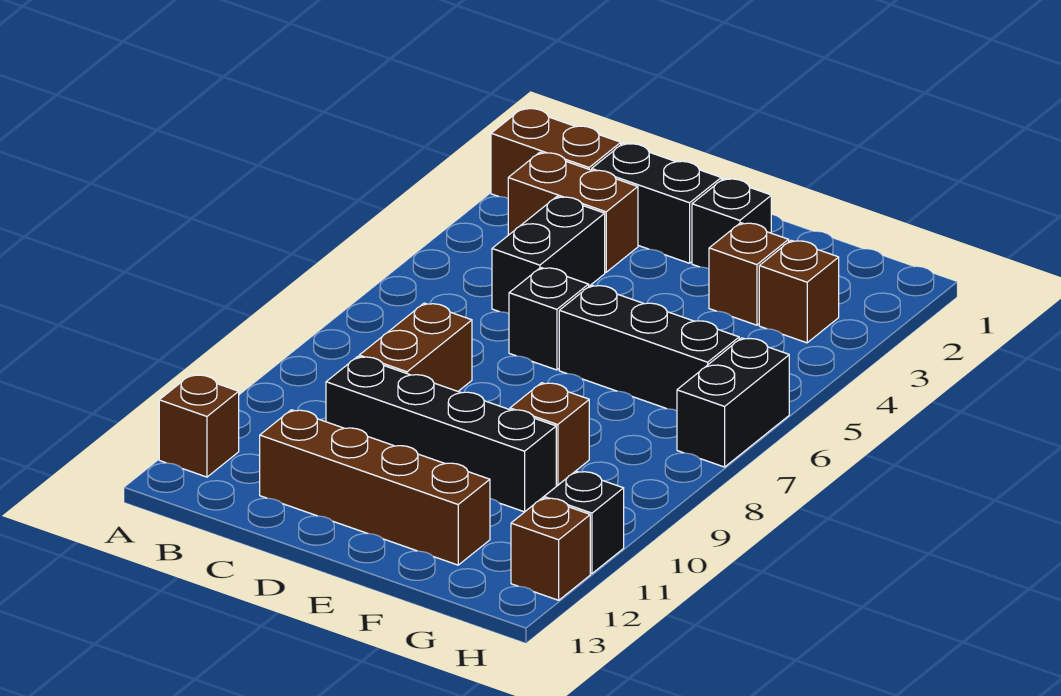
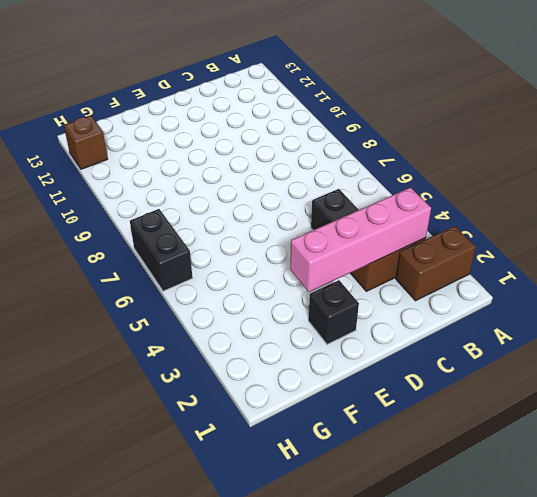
pink brick B3:E3 level 2 -> none
none -> brown brick A12 level 1
none -> black brick C2:D2 level 1
none -> brown brick C8:C9 level 1

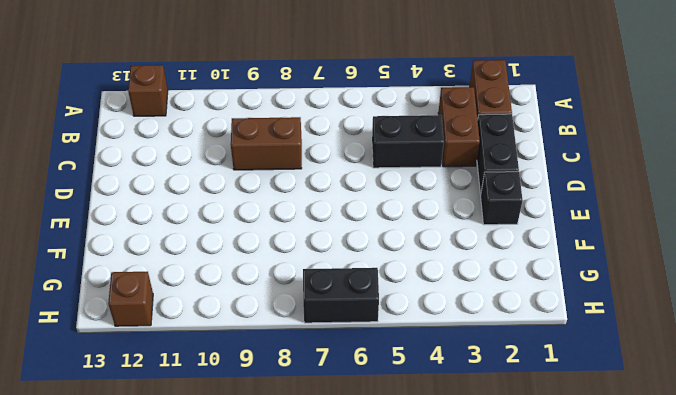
none -> black brick C10:F10 level 1
none -> brown brick C12:F12 level 1
none -> black brick D6 level 1

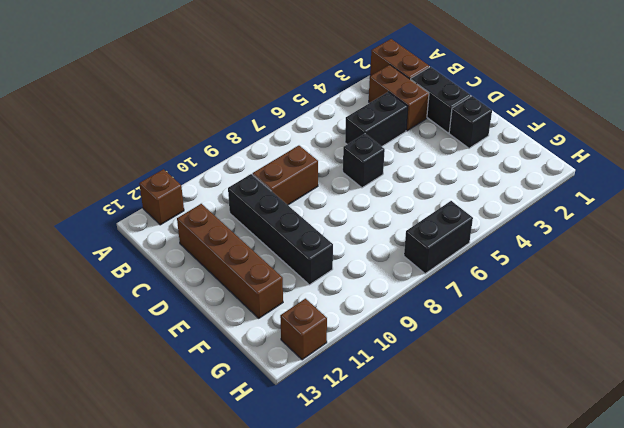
none -> black brick E6:G6 level 1
none -> brown brick F3 level 1
none -> brown brick F9 level 1

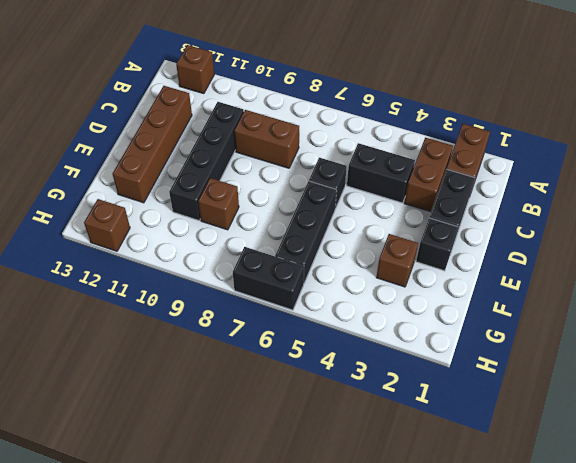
none -> brown brick G3 level 1
none -> black brick H11 level 1

